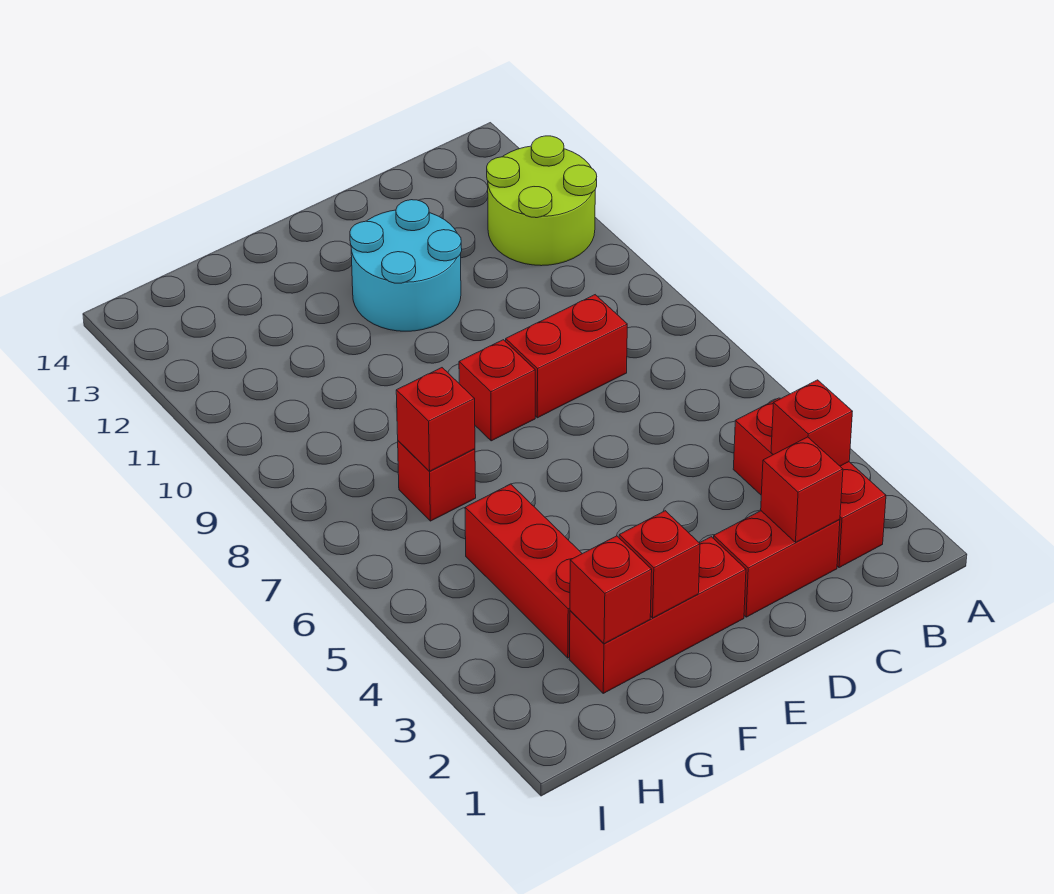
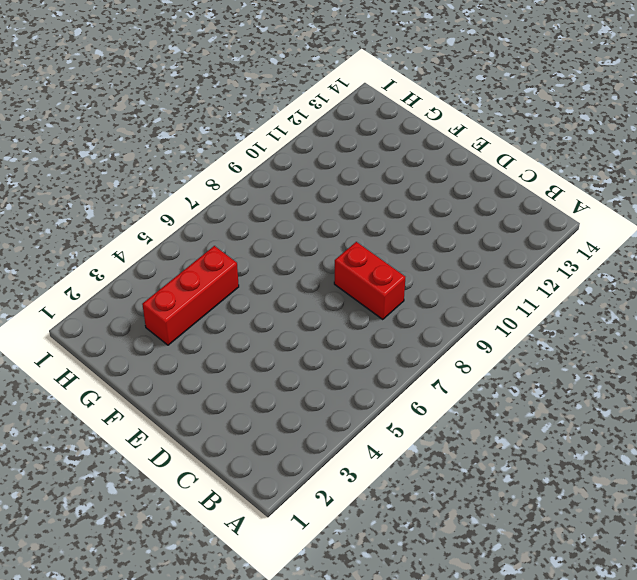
none -> lime round brick A11:B12 level 1
none -> red brick B2:B4 level 1
none -> red brick C2:D2 level 1

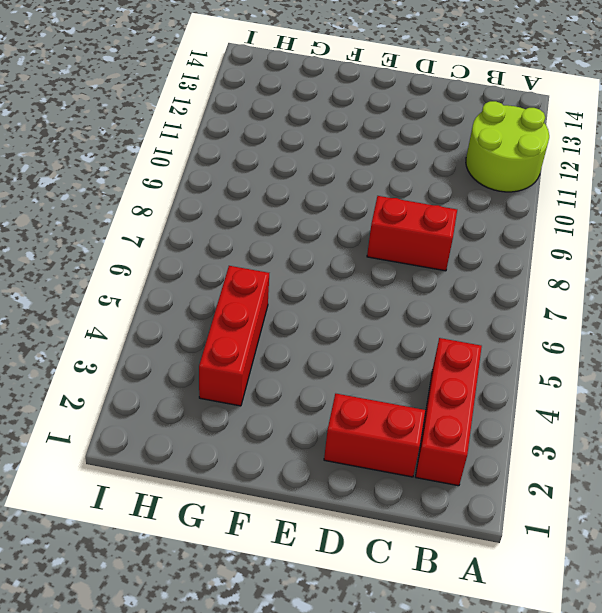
none -> cyan round brick D11:E12 level 1
none -> red brick E2:G2 level 1
none -> red brick E8 level 1

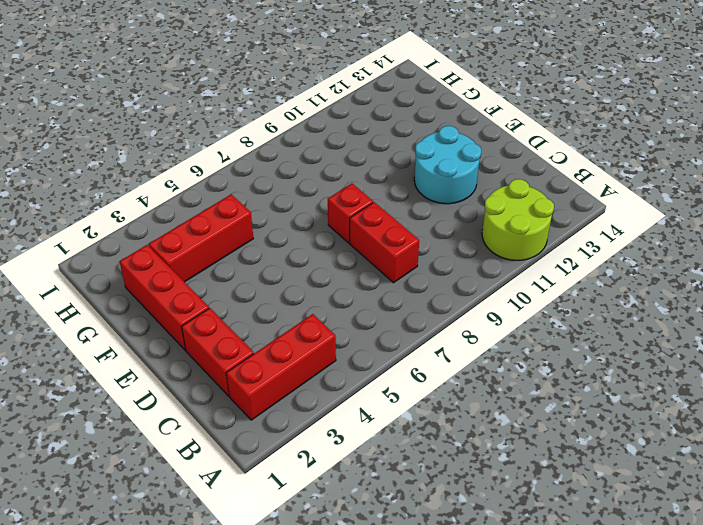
none -> red brick G7 level 1
none -> red brick B3 level 2
none -> red brick C2 level 2

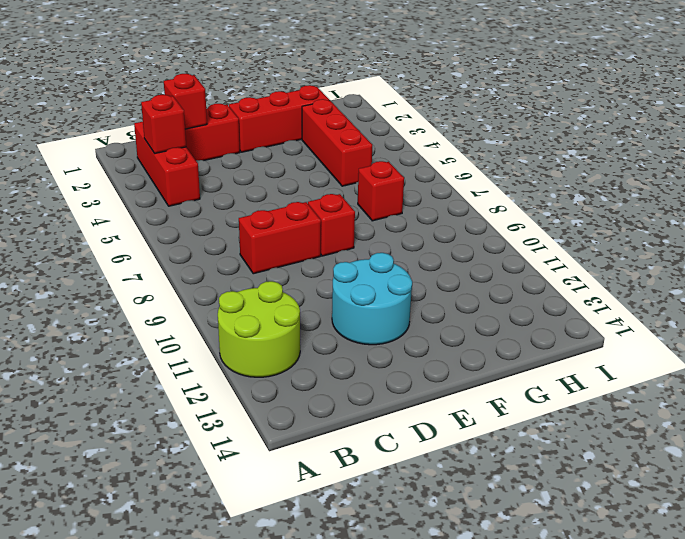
none -> red brick F2 level 2
none -> red brick G2 level 2
none -> red brick G7 level 2

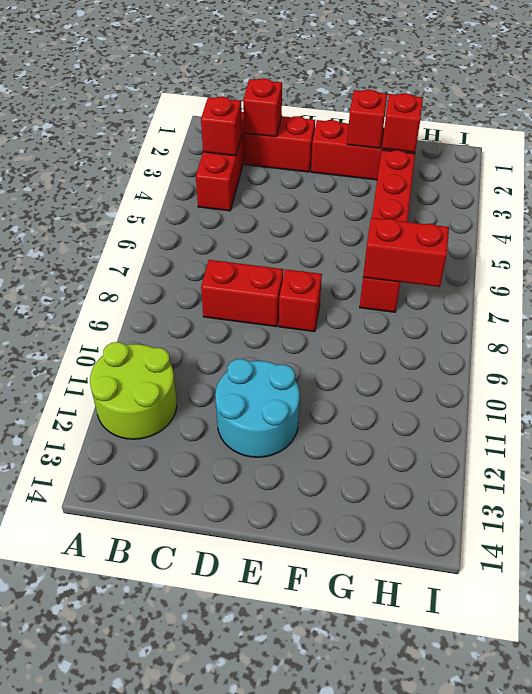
red brick G7:H7 level 2 -> red brick G7 level 2

